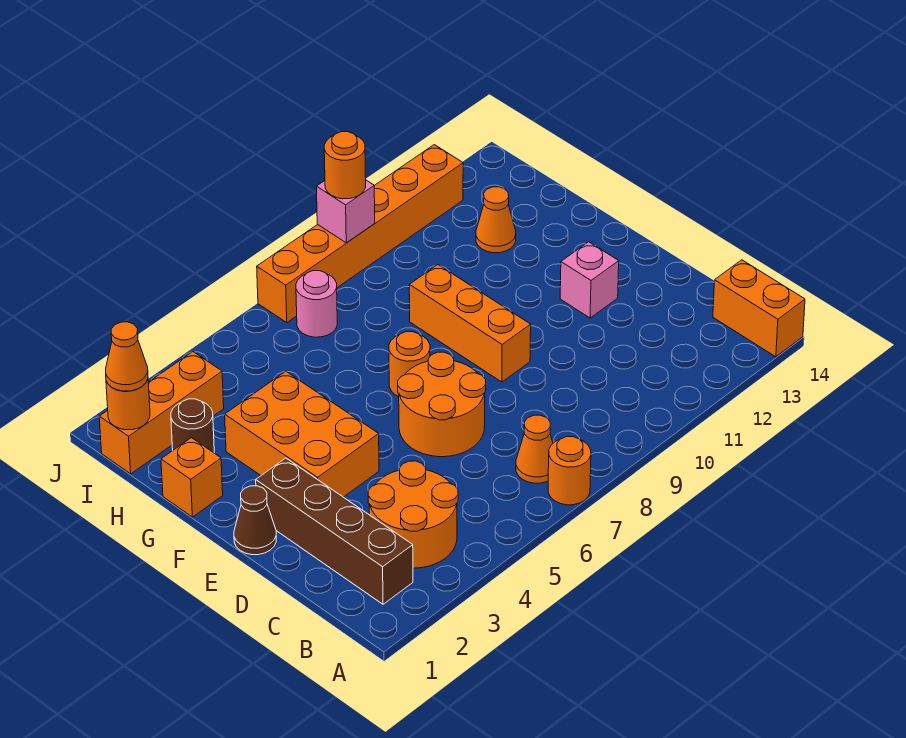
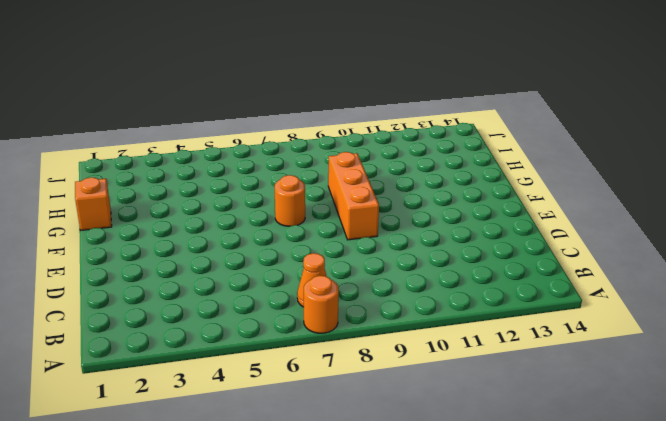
none -> orange brick A14:B14 level 1
none -> brown brick B2:E2 level 1
none -> orange round brick B3:C4 level 1

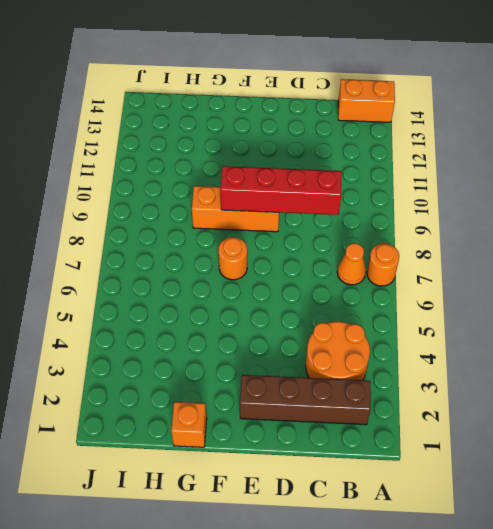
red brick C9:F9 level 2 -> none
none -> orange round brick D6:E7 level 1
none -> brown cone E1 level 1
none -> orange brick E3:G4 level 1

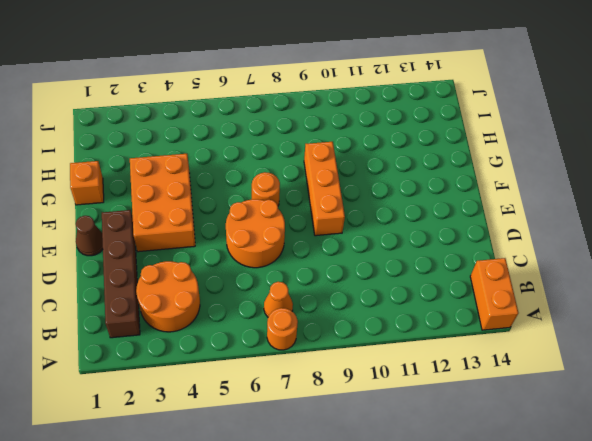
none -> pink brick E12 level 1
none -> brown round brick H2 level 1
none -> orange cone H12 level 1

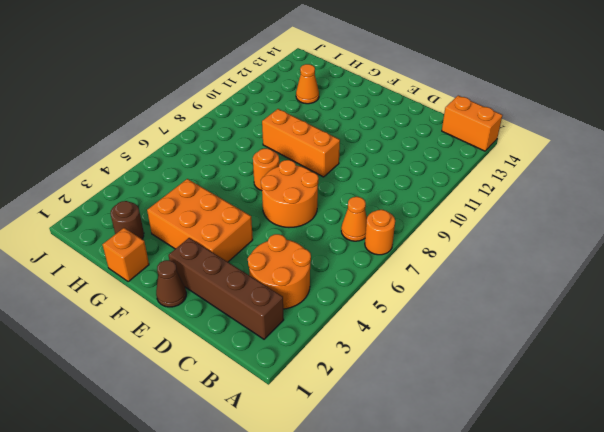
none -> pink brick E12 level 1
none -> orange brick I1:I3 level 1
none -> pink round brick I7 level 1

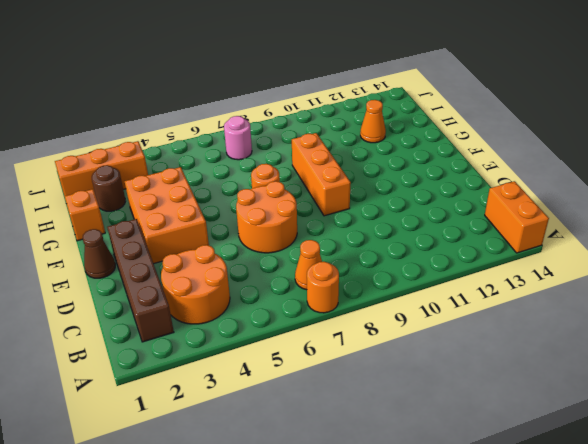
none -> pink brick E12 level 1
none -> orange brick J7:J12 level 1
none -> orange round brick I1 level 2

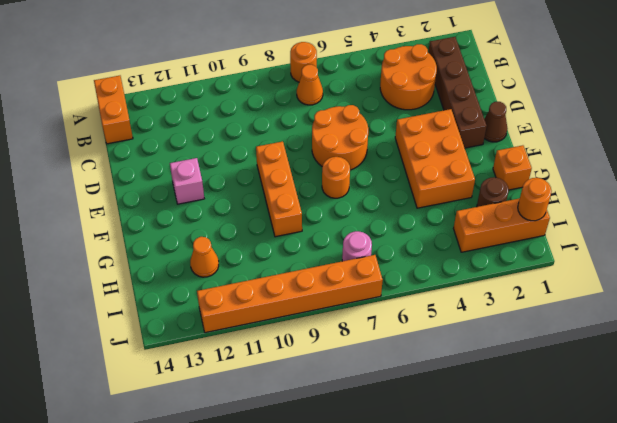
none -> pink brick J9 level 2
none -> orange cone I1 level 3
none -> orange round brick J9 level 3

